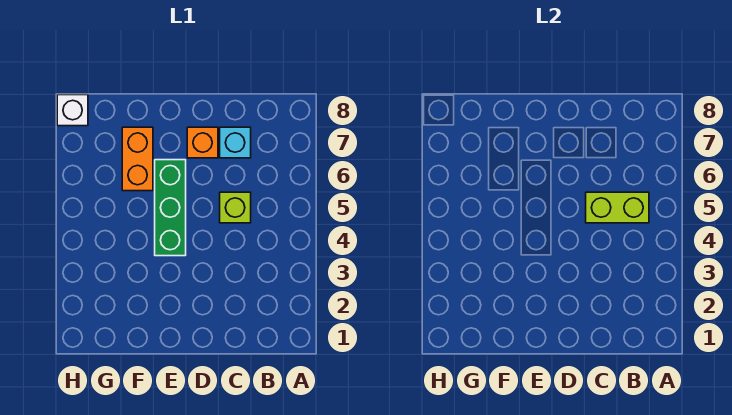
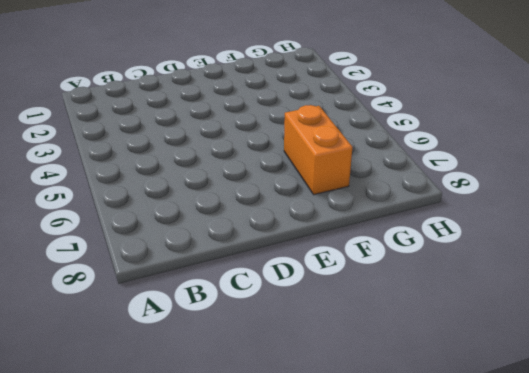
none -> lime brick C5 level 1
none -> cyan brick C7 level 1

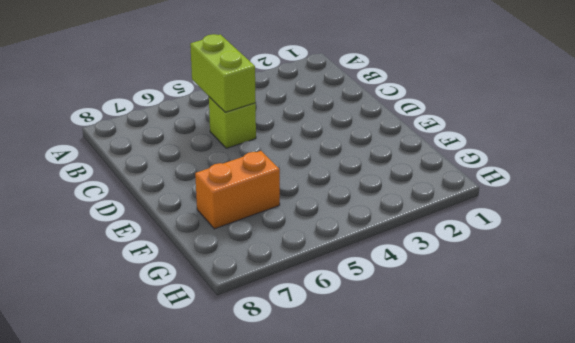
none -> cyan brick C7 level 1
none -> orange brick D7 level 1

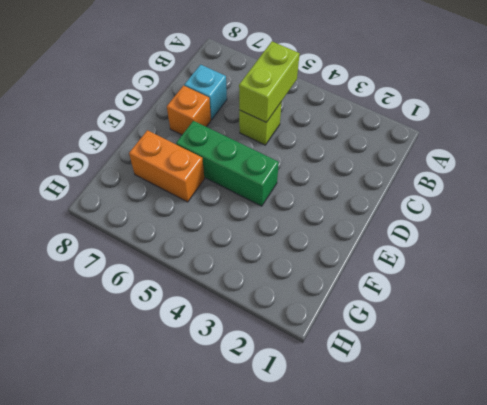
none -> white brick H8 level 1

